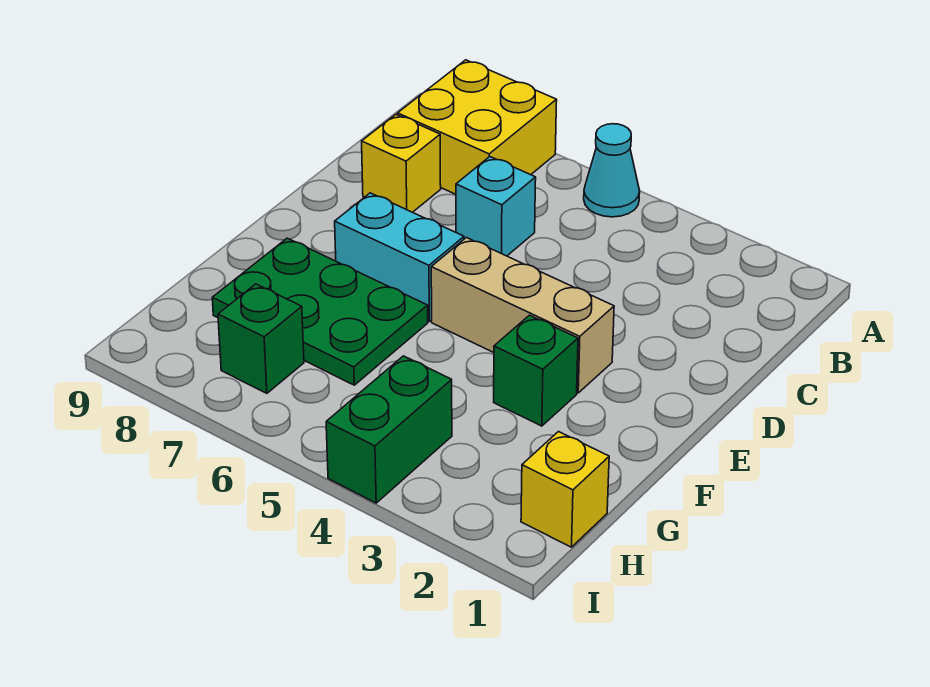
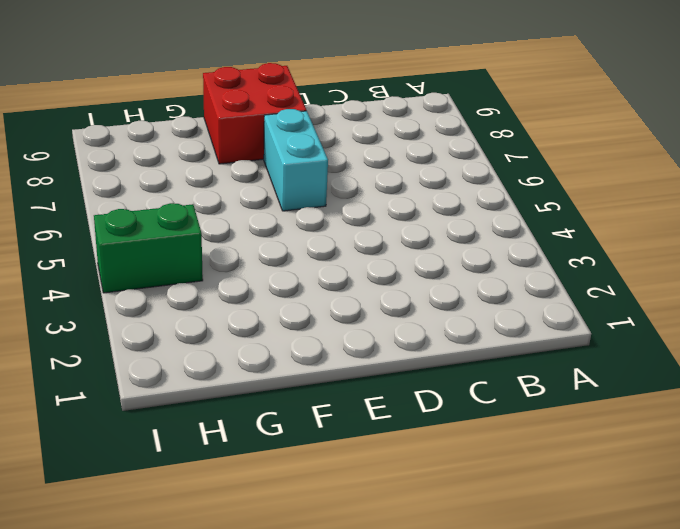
red brick E8:F9 level 1 -> green plate F6:G8 level 1
none -> cyan cone A5 level 1
none -> yellow brick A7:B8 level 1

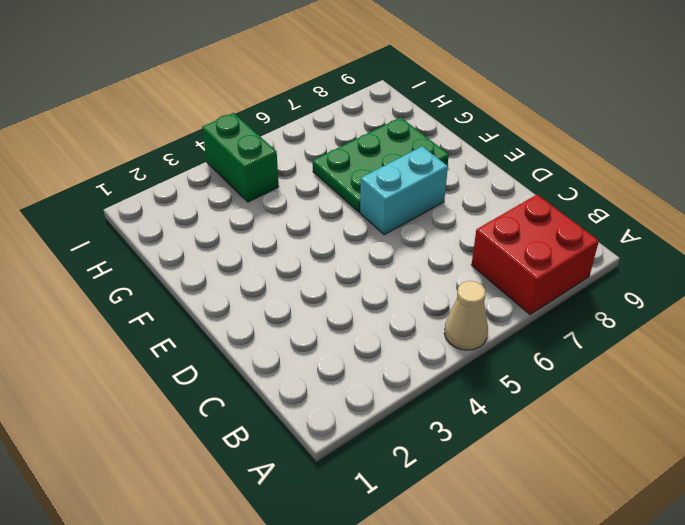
tan cone A5 level 1 -> cyan cone A5 level 1
red brick A7:B8 level 1 -> yellow brick A7:B8 level 1
none -> cyan brick C6 level 1
none -> yellow brick C8 level 1

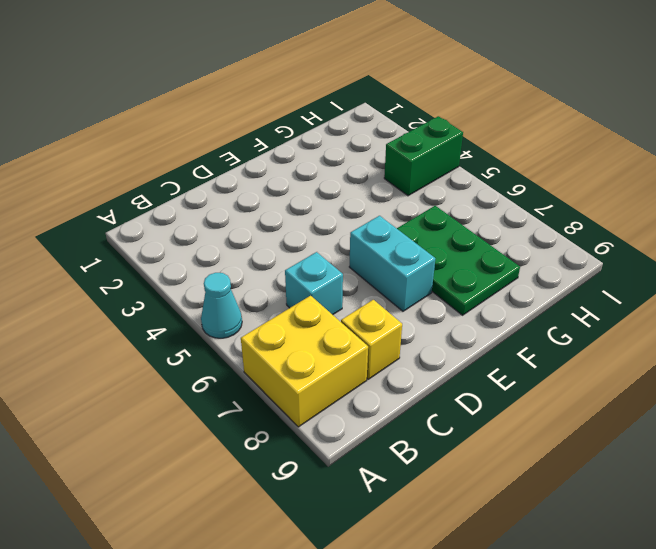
none -> tan brick E3:E5 level 1
none -> green brick F3 level 1

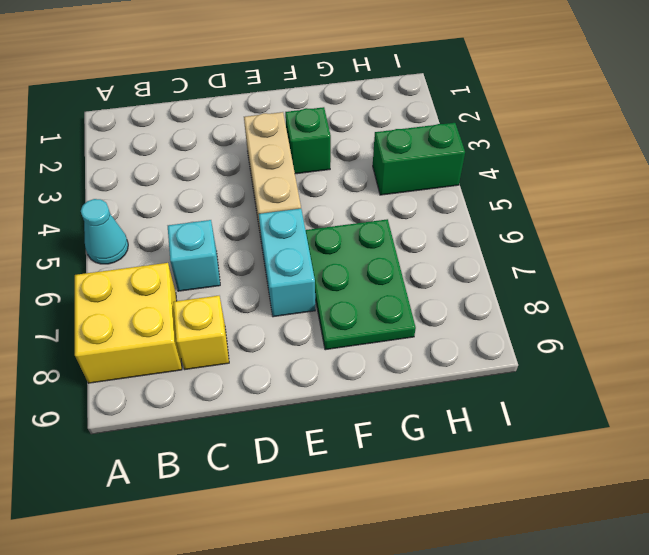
none -> yellow brick H1 level 1
none -> green brick H7 level 1

